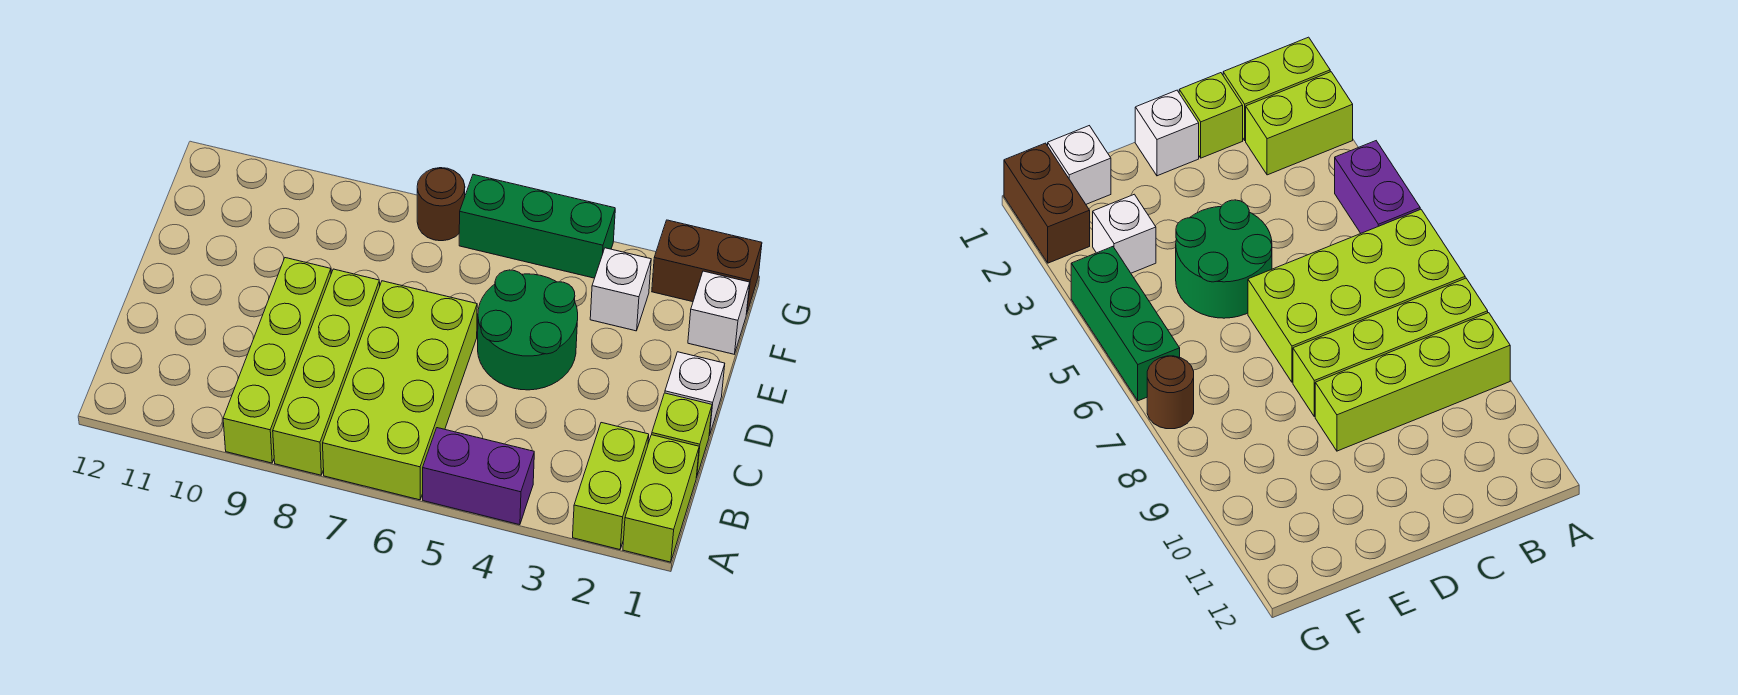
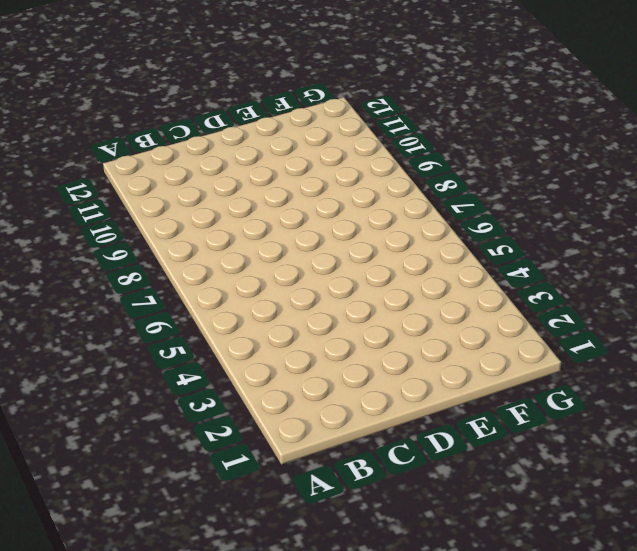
none -> lime brick A1:B1 level 1
none -> lime brick A2:B2 level 1
none -> purple brick A4:A5 level 1

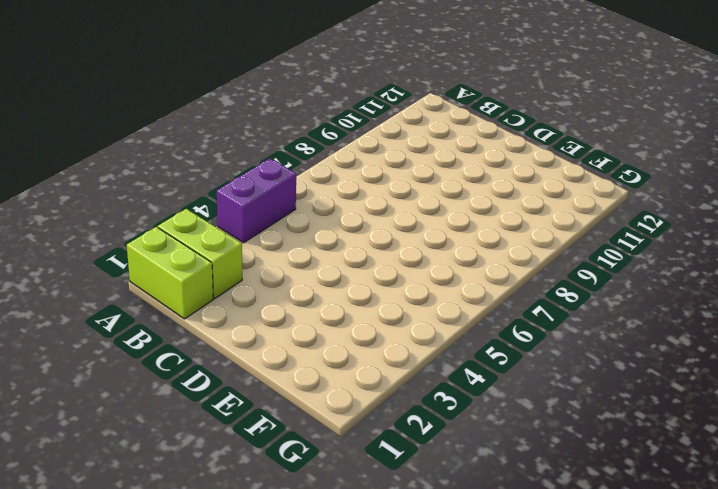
none -> lime brick A6:D7 level 1
none -> lime brick A8:D8 level 1
none -> lime brick A9:D9 level 1

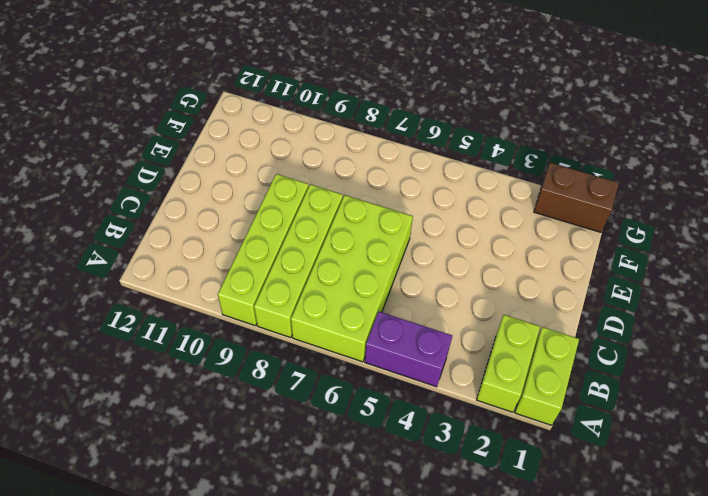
none -> lime brick C1 level 1
none -> white brick D1 level 1
none -> green round brick D4:E5 level 1

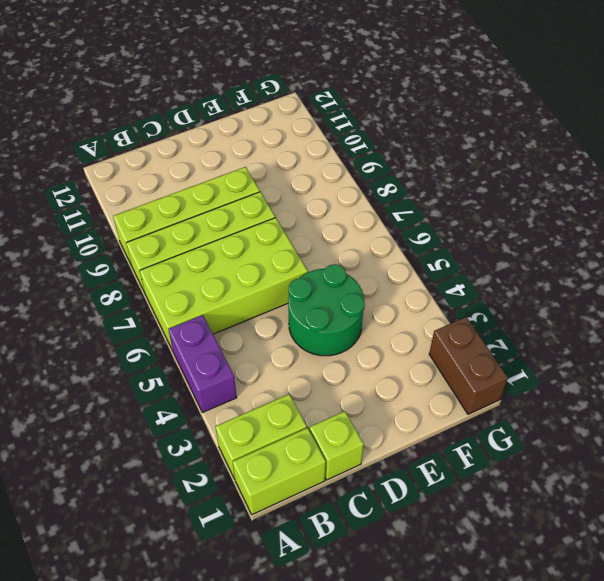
none -> white brick D1 level 1
none -> white brick F1 level 1
none -> white brick F3 level 1

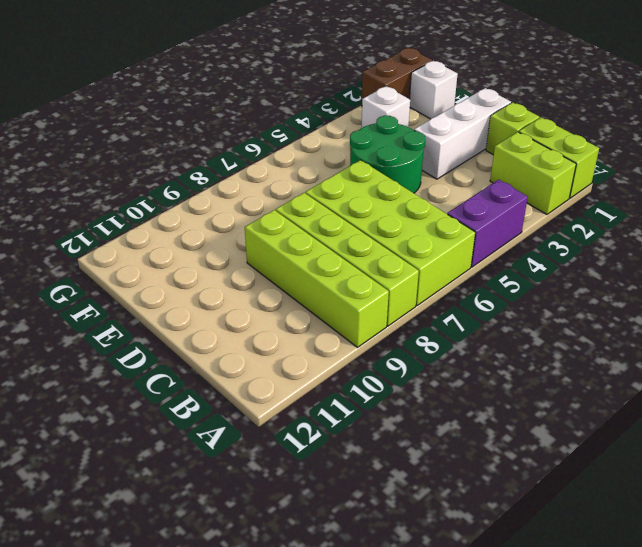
white brick D1:D3 level 1 -> white brick D1 level 1
none -> green brick G4:G6 level 1
none -> brown round brick G7 level 1

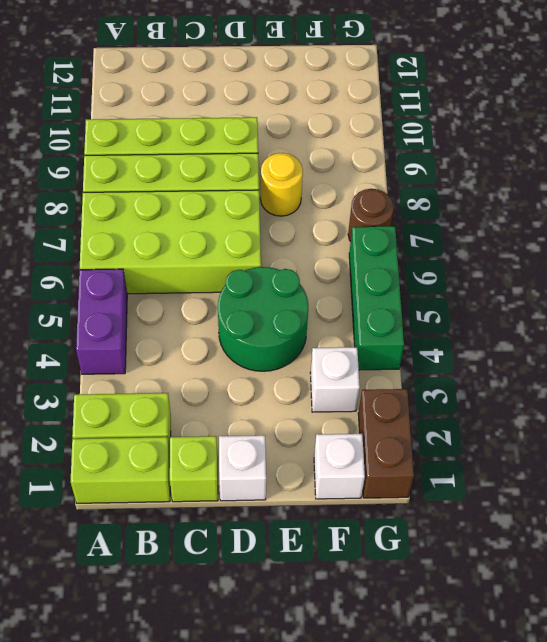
yellow round brick E8 level 1 -> none

